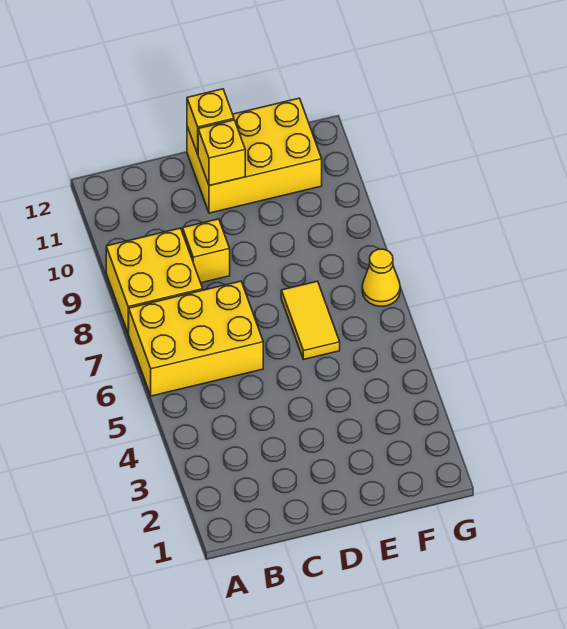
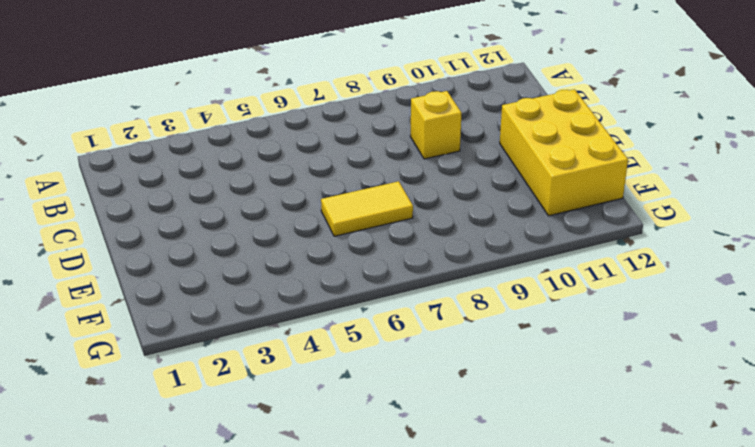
none -> yellow brick A6:C7 level 1
none -> yellow brick A8:B9 level 1

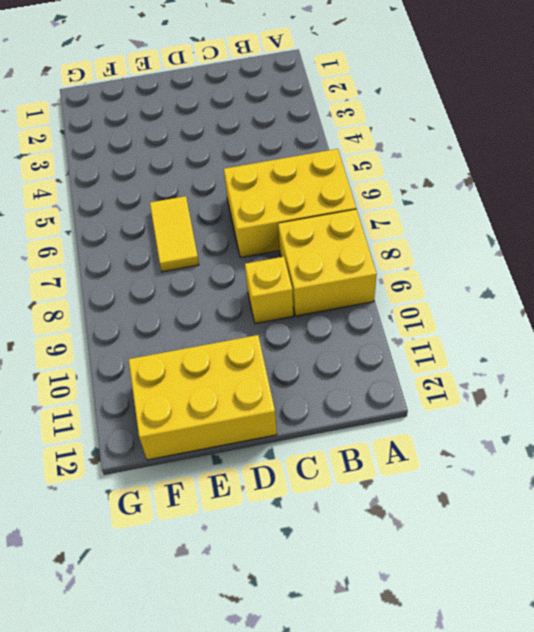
none -> yellow cone G7 level 1
none -> yellow brick D11 level 2

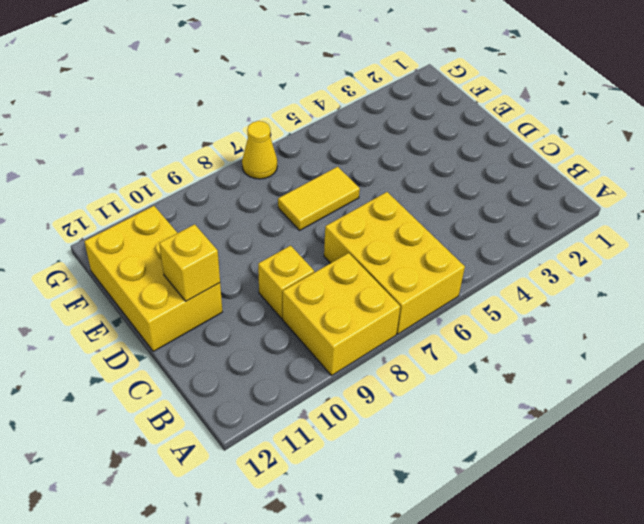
none -> yellow brick D12 level 2

